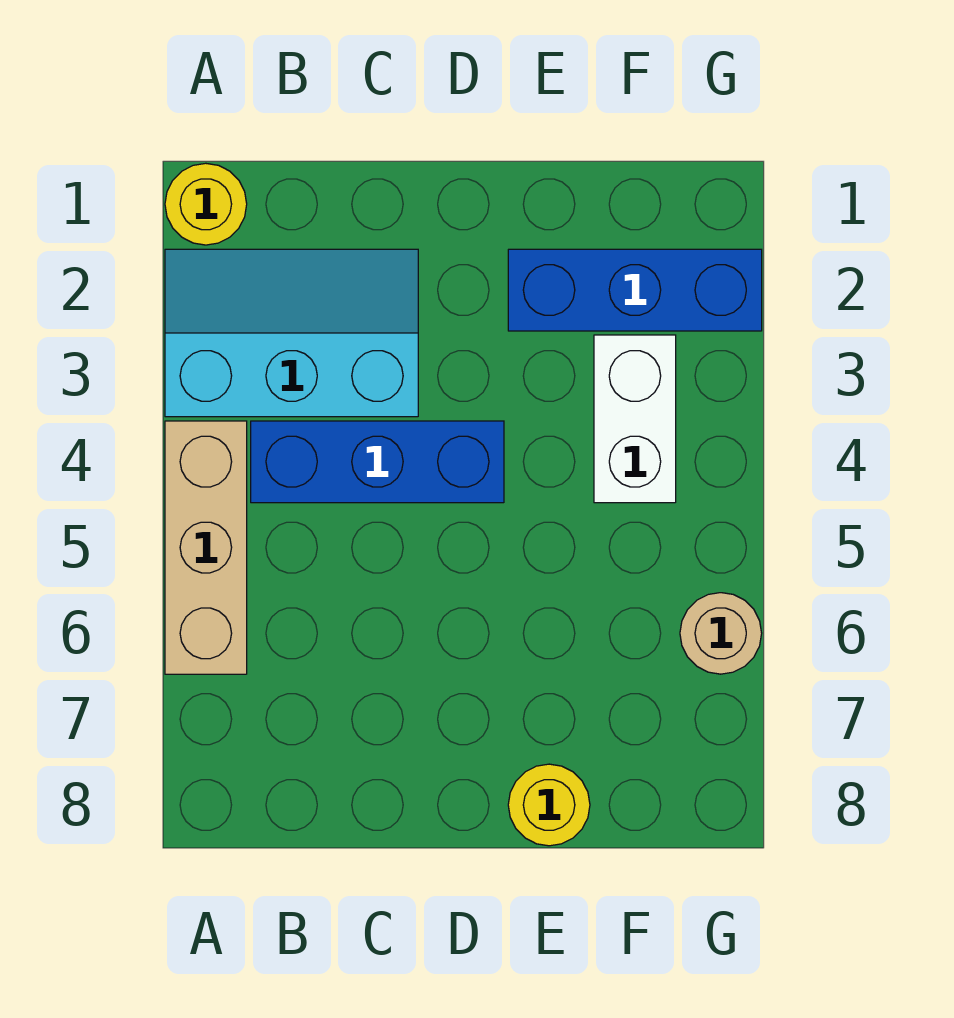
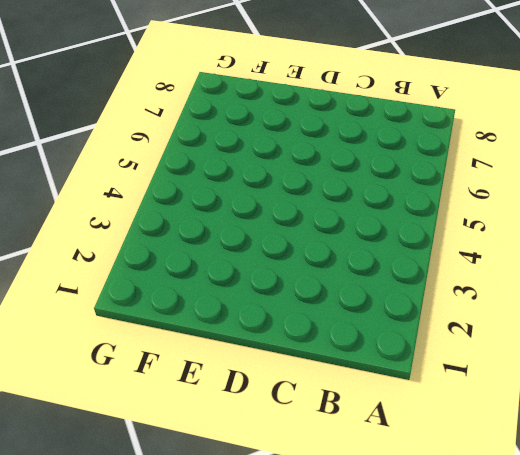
none -> yellow round brick A1 level 1
none -> cyan slope A2:C3 level 1 top 3

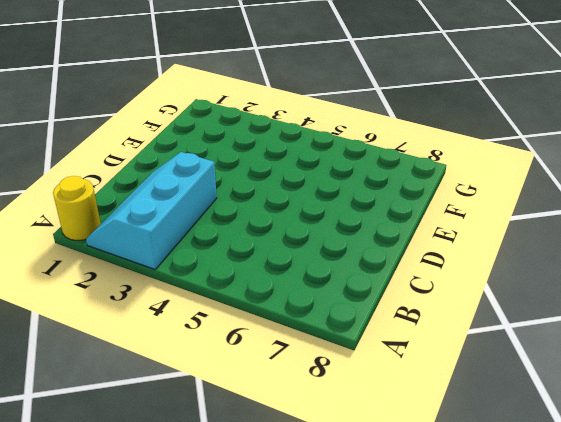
none -> tan brick A4:A6 level 1
none -> blue brick B4:D4 level 1

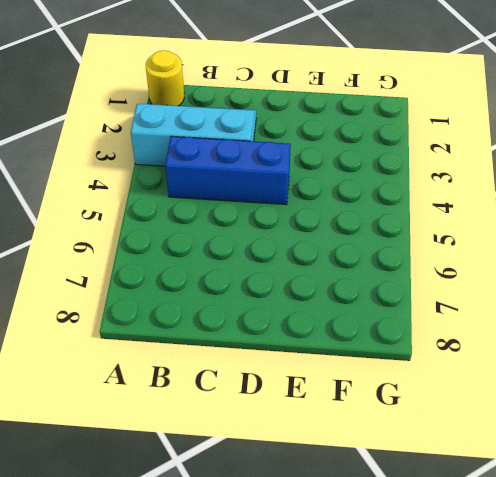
none -> tan brick A4:A6 level 1
none -> blue brick E2:G2 level 1

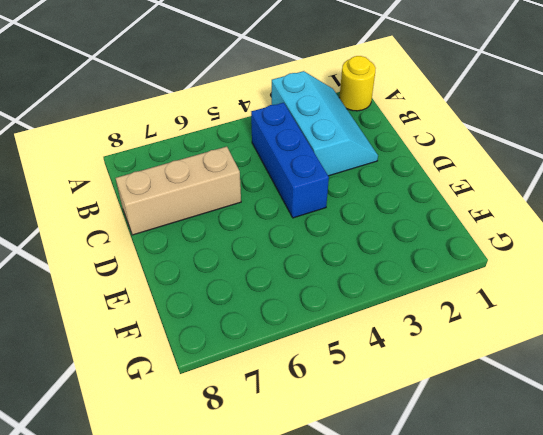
tan brick C6:C8 level 1 -> tan brick A4:A6 level 1
none -> blue brick E2:G2 level 1
none -> yellow round brick E8 level 1

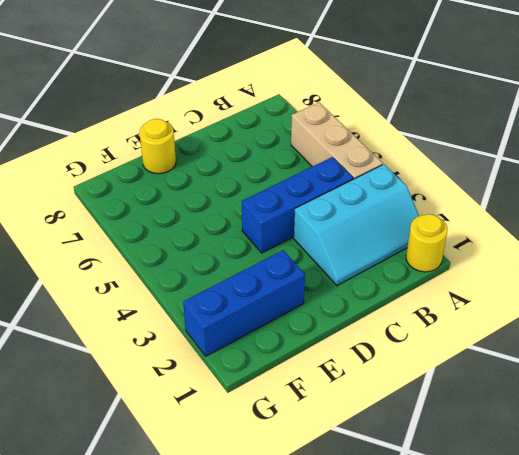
none -> white brick F3:F4 level 1
none -> tan round brick G6 level 1

